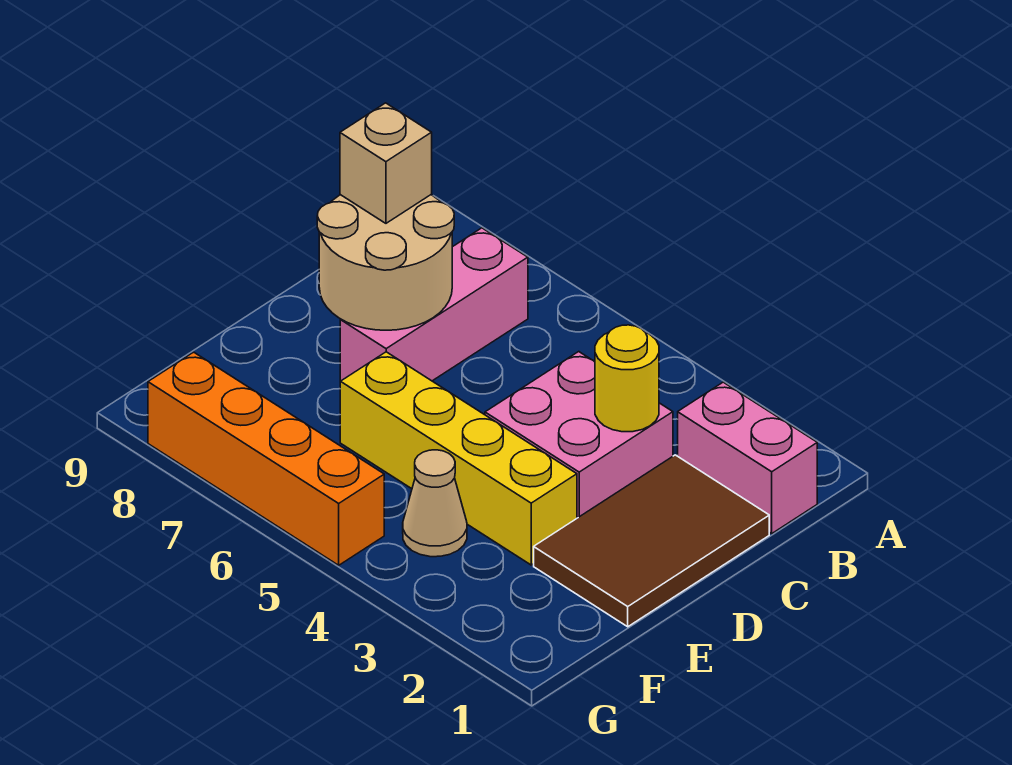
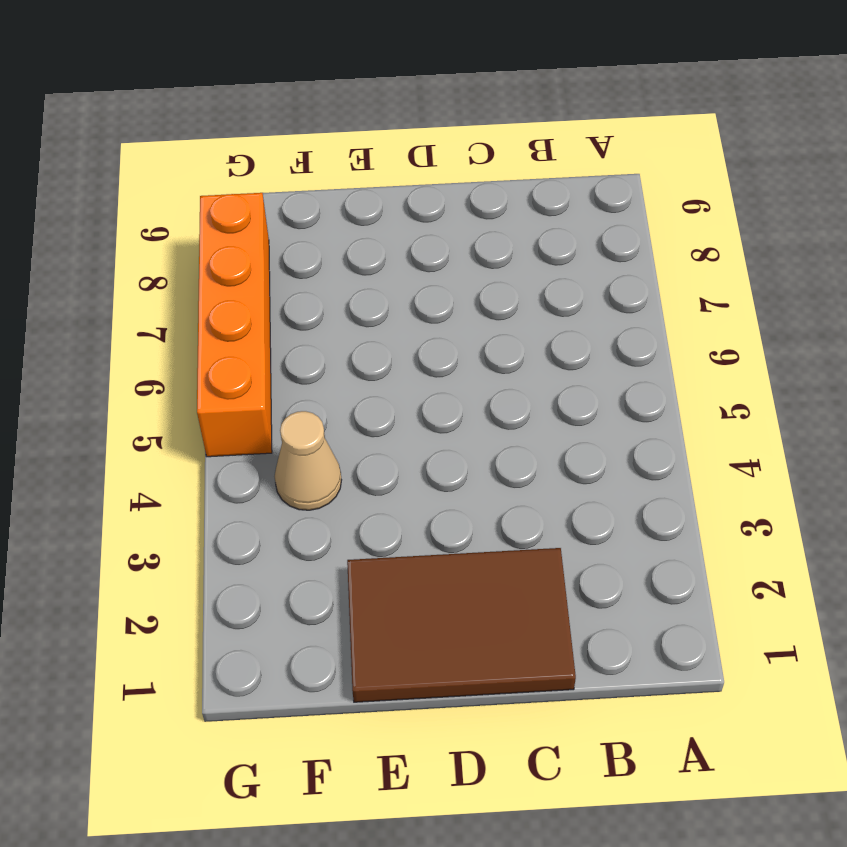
none -> pink brick B1:B2 level 1
none -> pink brick B7:D7 level 1

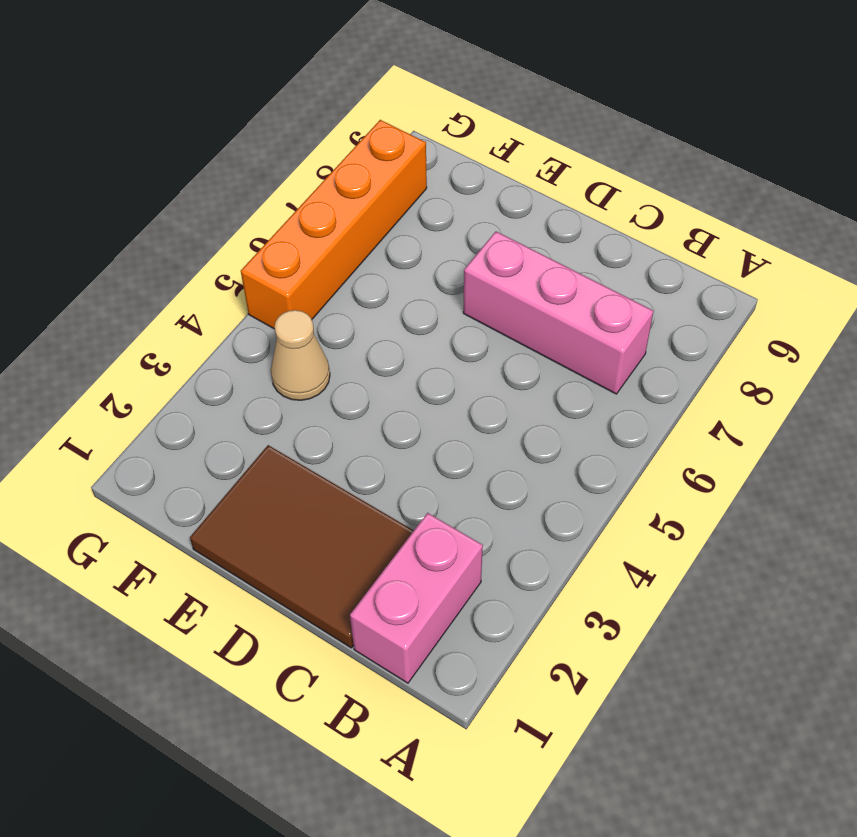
none -> pink brick C3:D4 level 1
none -> yellow brick E3:E6 level 1

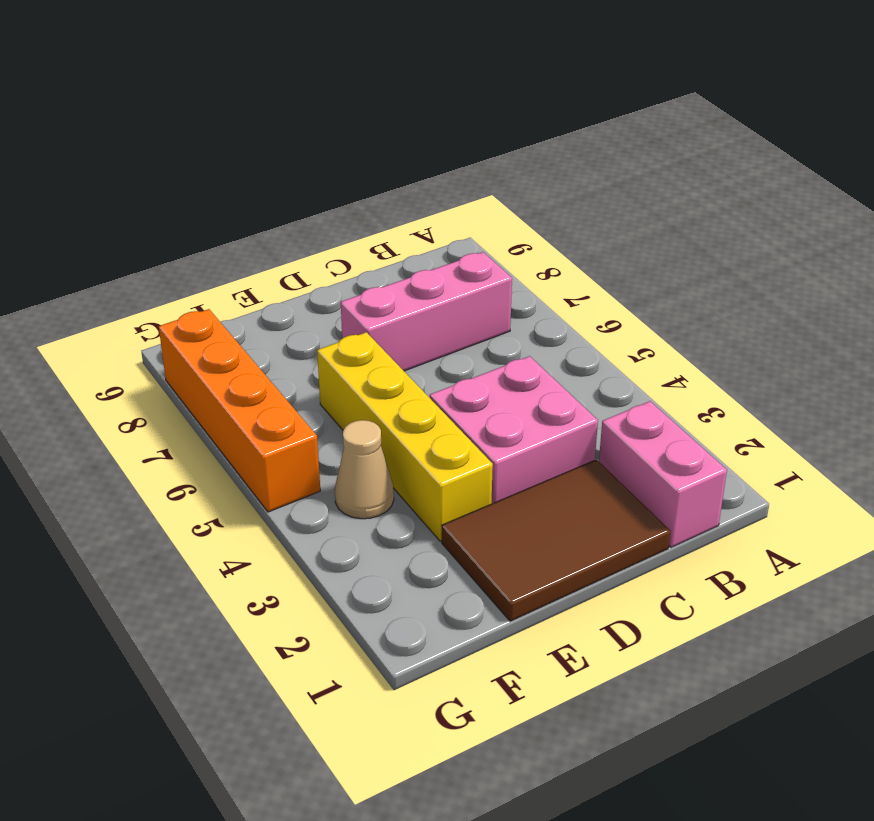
none -> yellow round brick C3 level 2
none -> tan round brick C7:D8 level 2

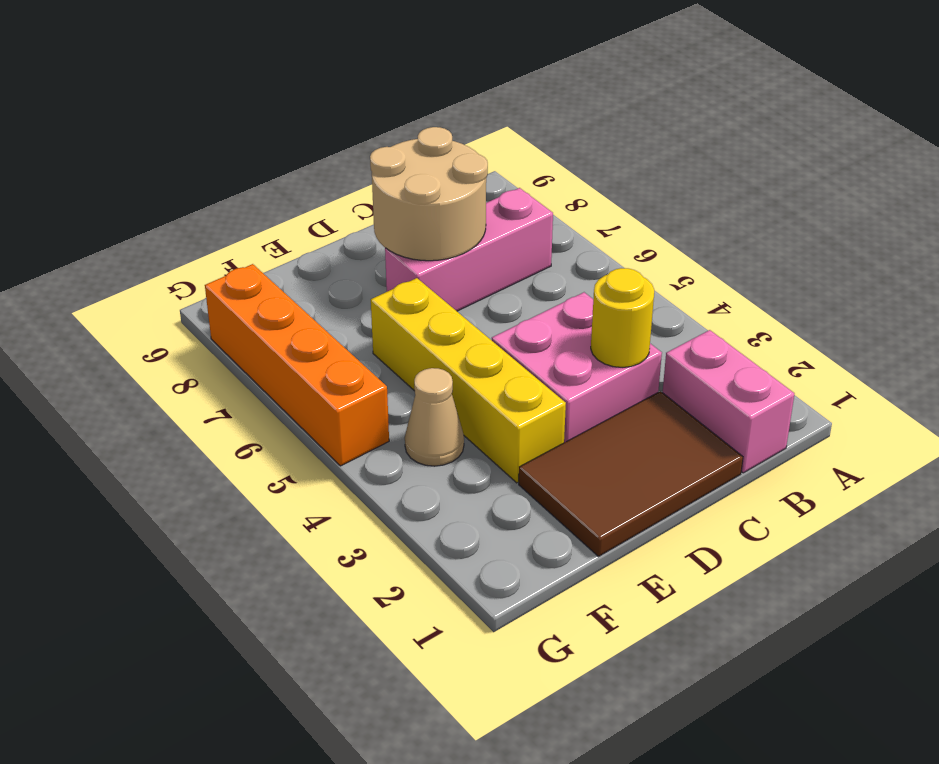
none -> tan brick C8 level 3

